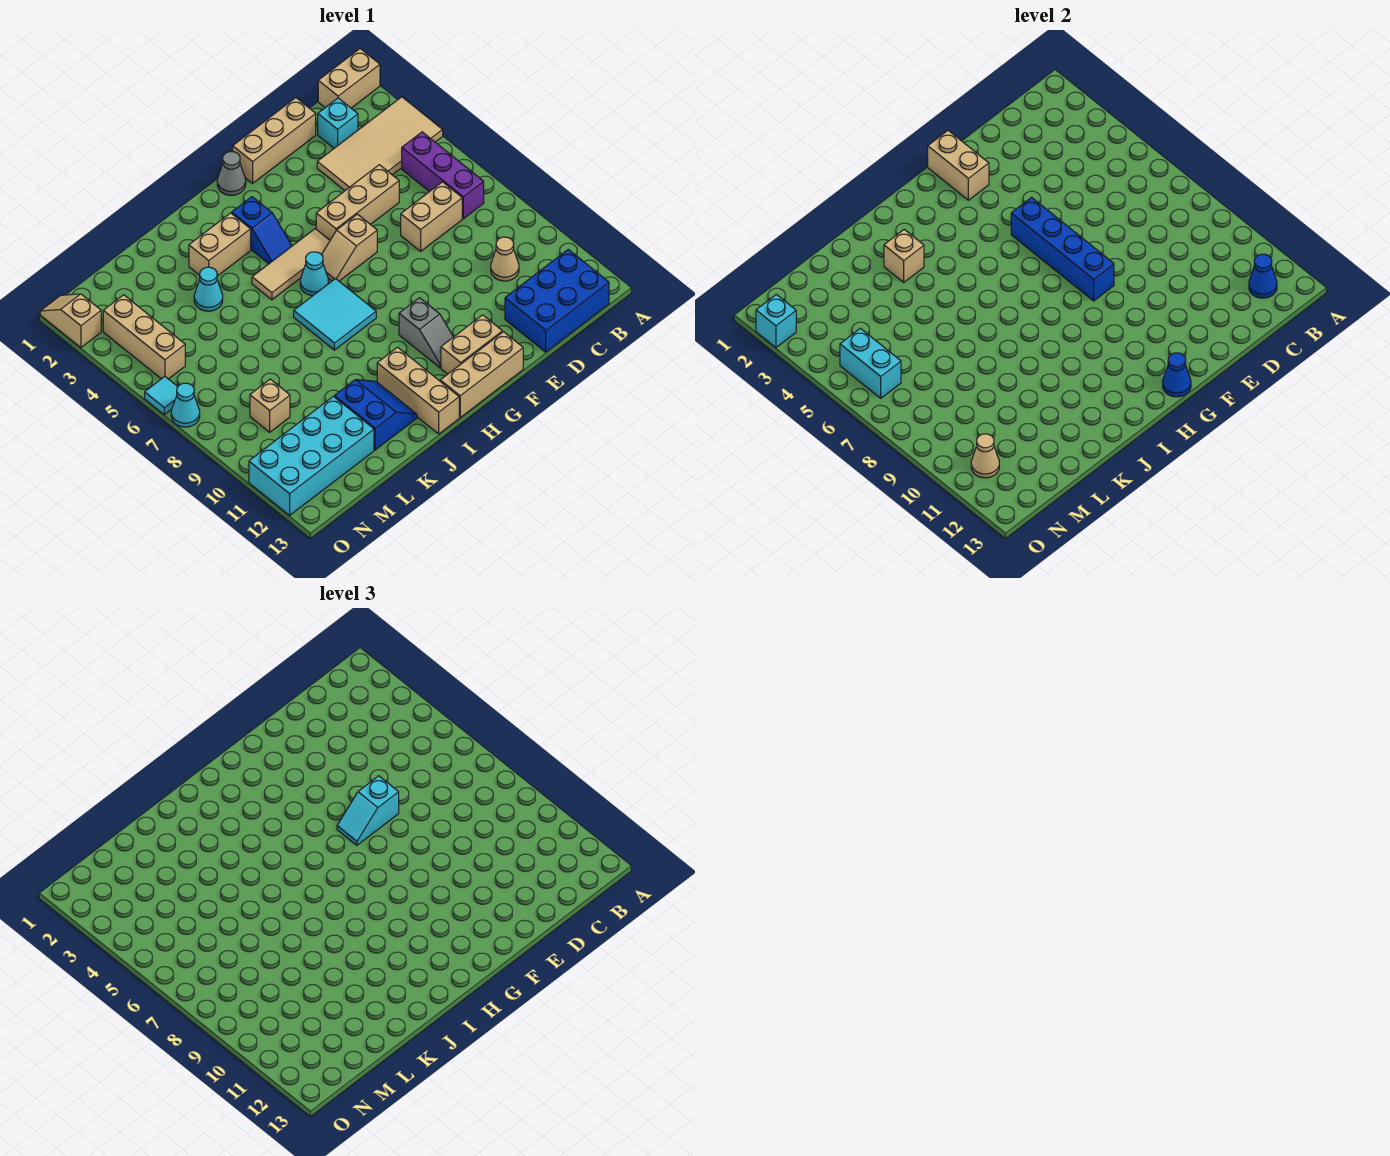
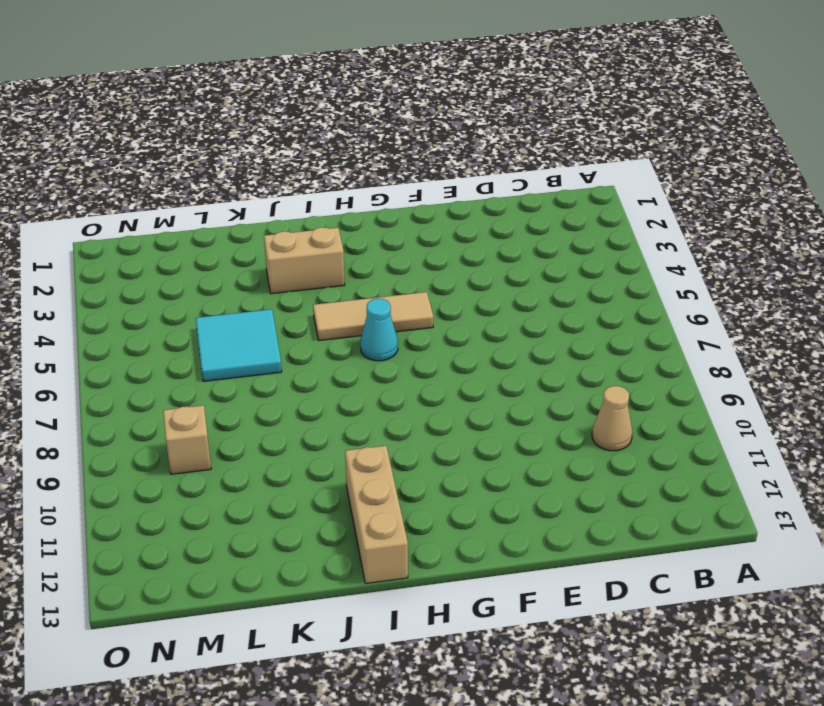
cyan tile K5:L6 level 1 -> cyan tile H7:I8 level 1
none -> tan brick A1:B1 level 1
none -> tan tile A3:D4 level 1
none -> purple brick B5:B7 level 1
none -> blue brick B12:D13 level 1

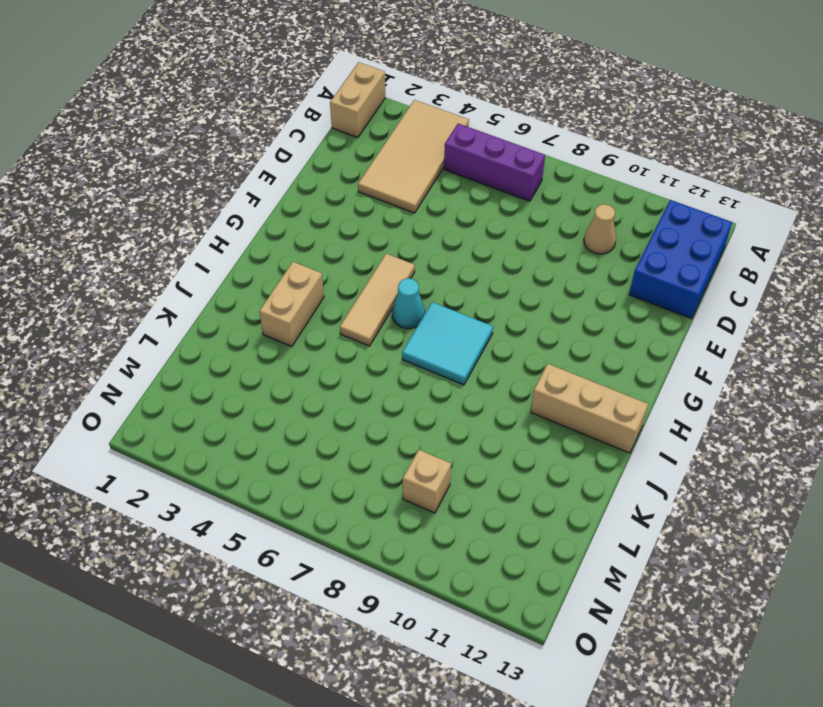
none -> cyan brick C2 level 1
none -> tan brick C7:D7 level 1
none -> tan brick D1:F1 level 1
none -> tan brick D5:F5 level 1

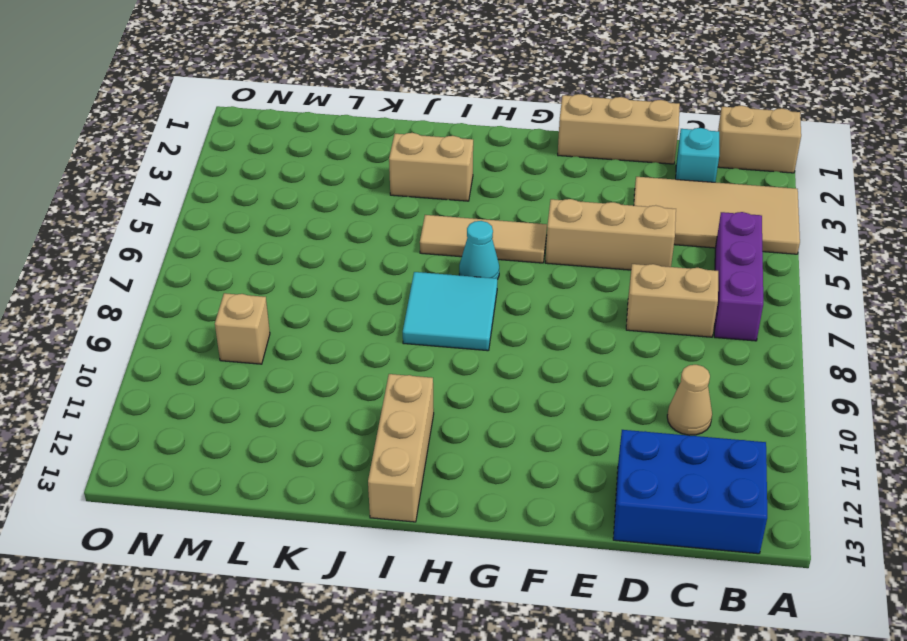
none -> tan slope F6:G6 level 1 top F
none -> tan brick F12:G12 level 1
none -> tan brick F13:H13 level 1
none -> grey cone G1 level 1

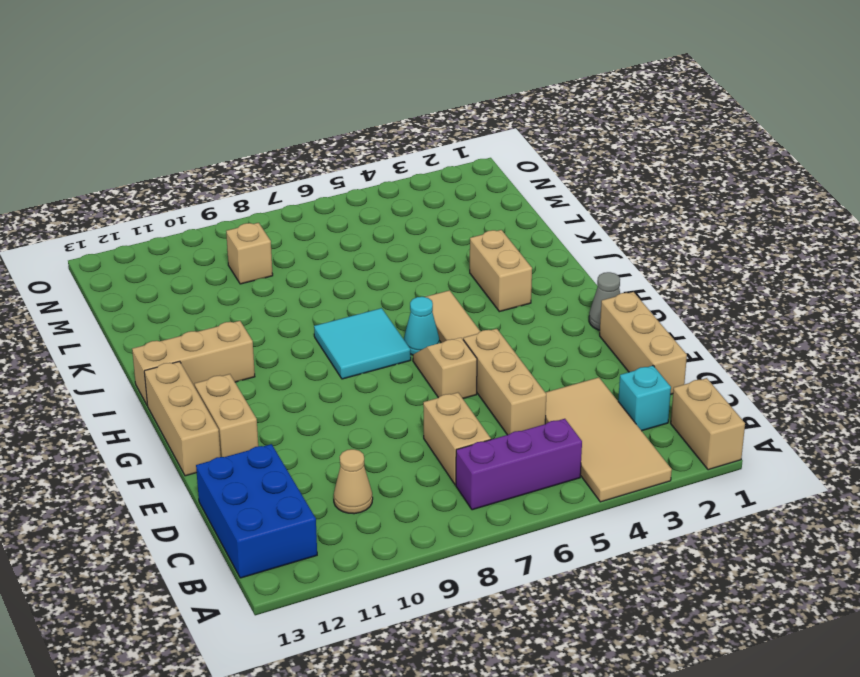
none -> grey slope G10:G11 level 1 top 10
none -> blue slope H3:H4 level 1 top 3
none -> blue slope J11:K12 level 1 top K
none -> cyan cone K4 level 1

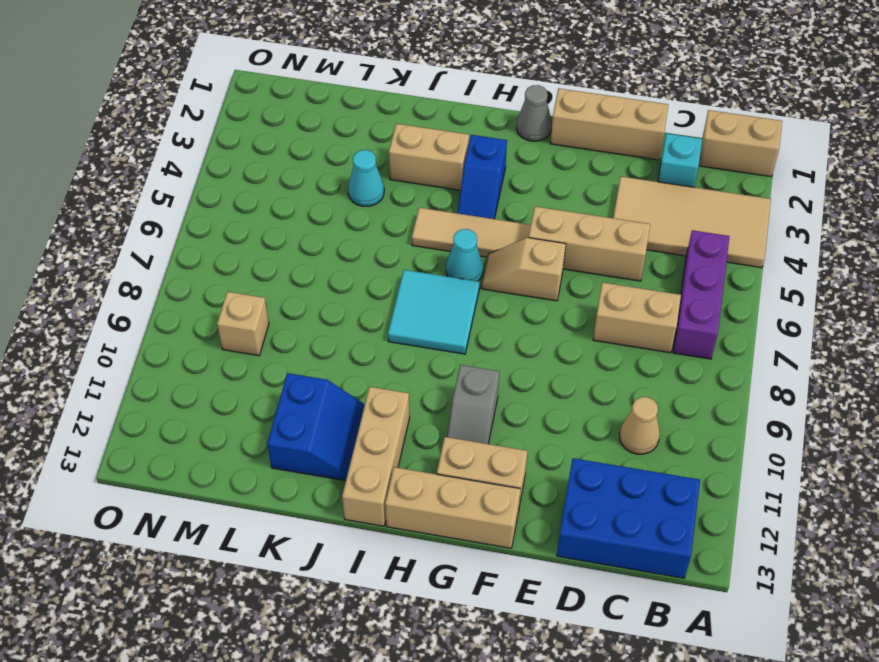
none -> cyan brick L11:O12 level 1
none -> tan brick N3:N5 level 1
none -> tan slope O1:O2 level 1 top 2
none -> cyan tile O6 level 1

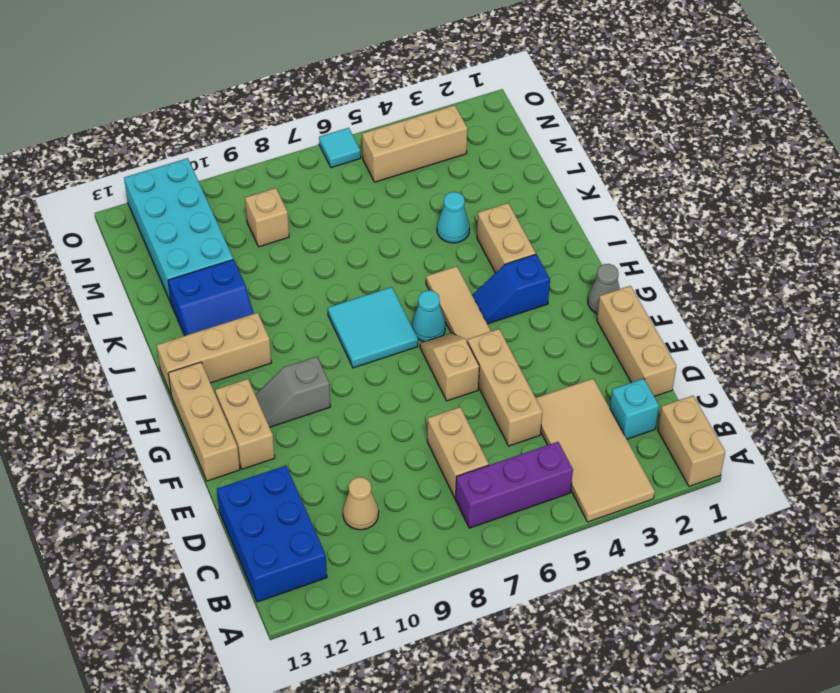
none -> tan slope O1:O2 level 1 top 2
none -> cyan cone O7 level 1
none -> blue cone B12 level 2
none -> tan brick F1:F2 level 2

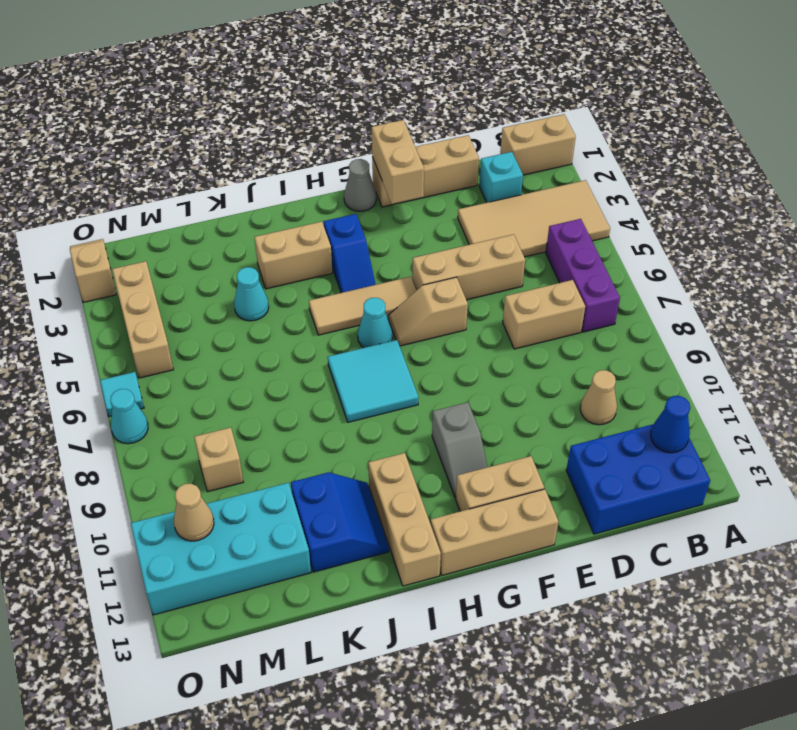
none -> blue brick F5:F8 level 2
none -> blue cone G13 level 2
none -> tan brick J3 level 2
none -> cyan brick N5:N6 level 2

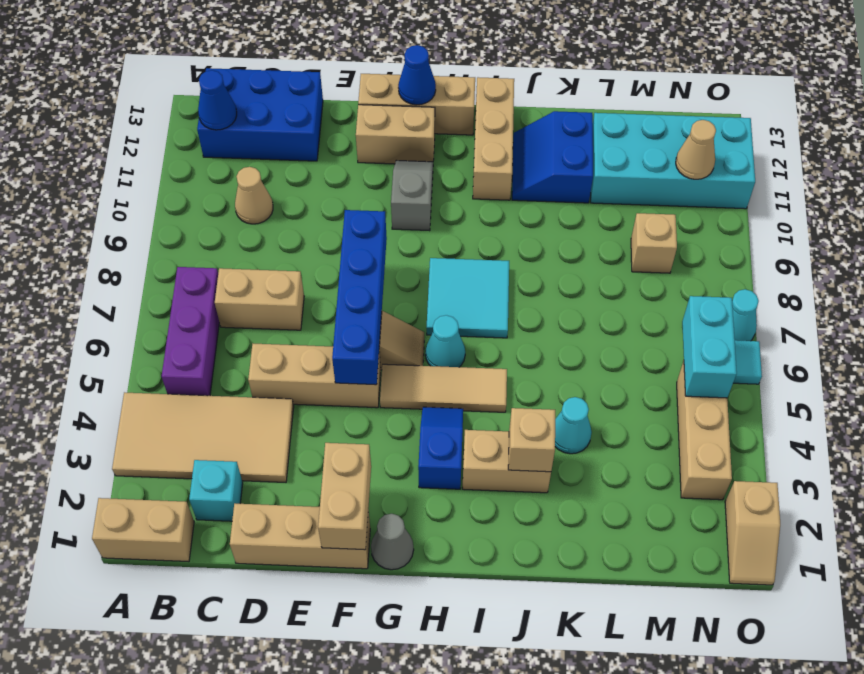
none -> cyan brick O2 level 2
none -> cyan slope E6:F6 level 3 top E

